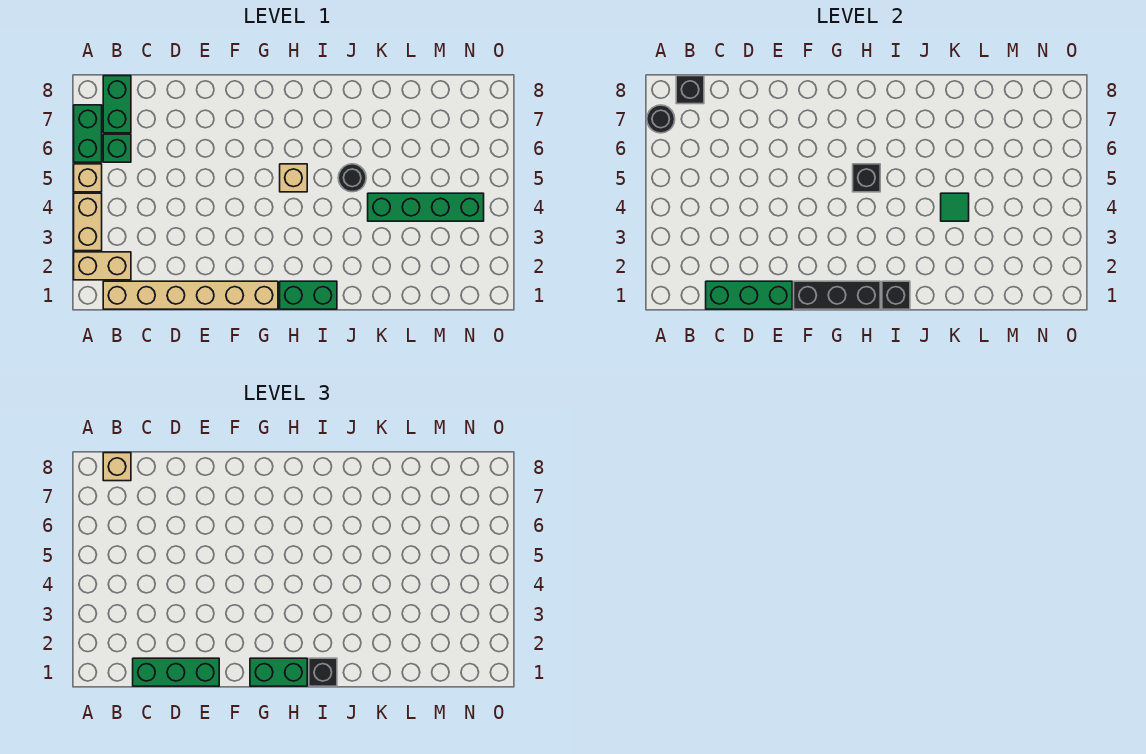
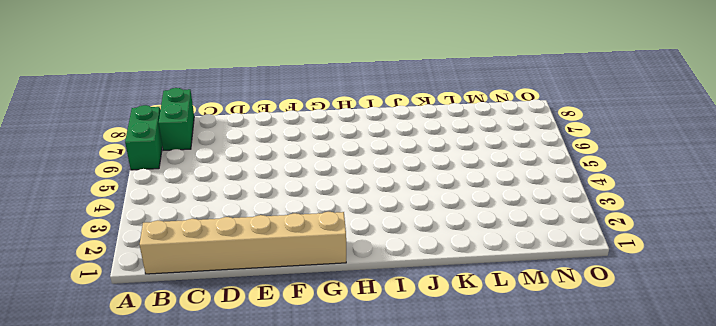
none -> tan brick A2:B2 level 1
none -> tan brick A3:A4 level 1
none -> tan brick A5 level 1

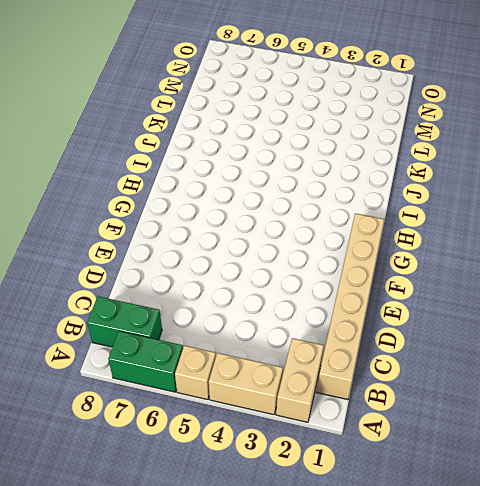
none -> green brick B6 level 1
none -> green brick H1:I1 level 1
none -> tan brick H5 level 1

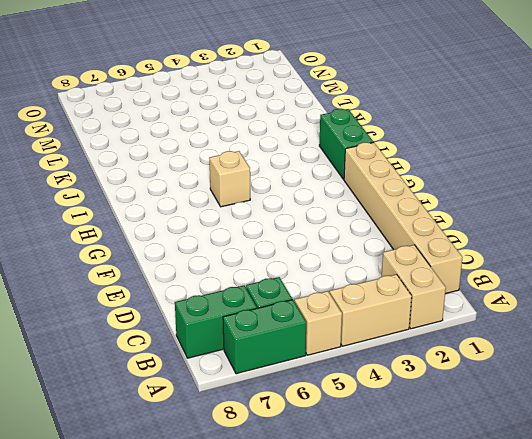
none -> black round brick J5 level 1
none -> green brick K4:N4 level 1
none -> black round brick A7 level 2

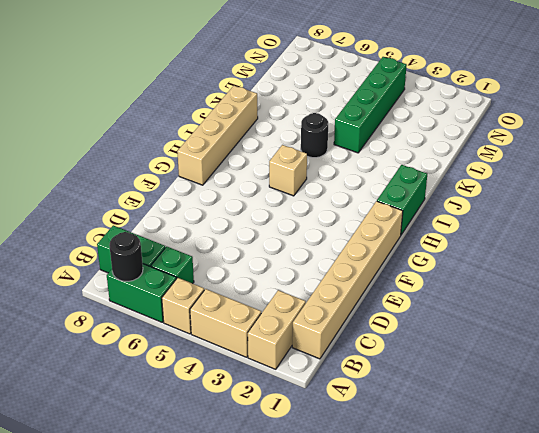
tan brick G8:J8 level 1 -> none
none -> black brick B8 level 2
none -> green brick C1:E1 level 2
none -> black brick F1:H1 level 2

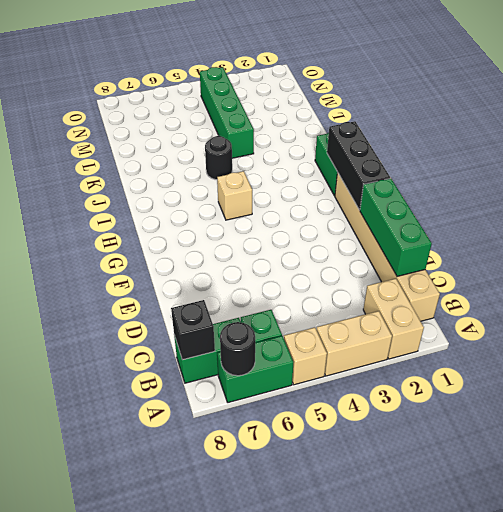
none -> black brick H5 level 2
none -> black brick I1 level 2
none -> green tile K4 level 2

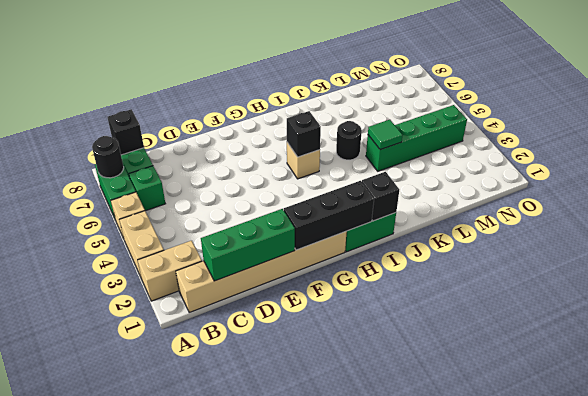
none -> tan brick B8 level 3
none -> green brick C1:E1 level 3
none -> green brick G1:H1 level 3

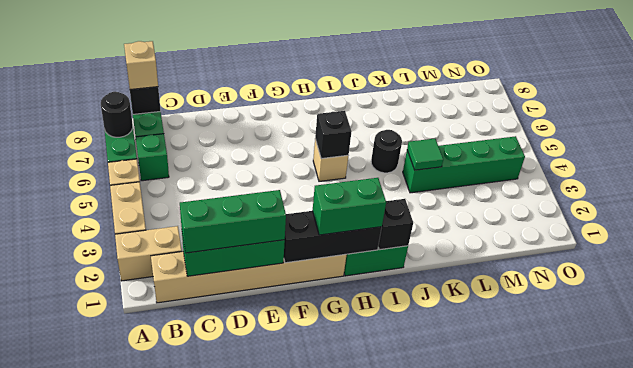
none -> black brick I1 level 3

